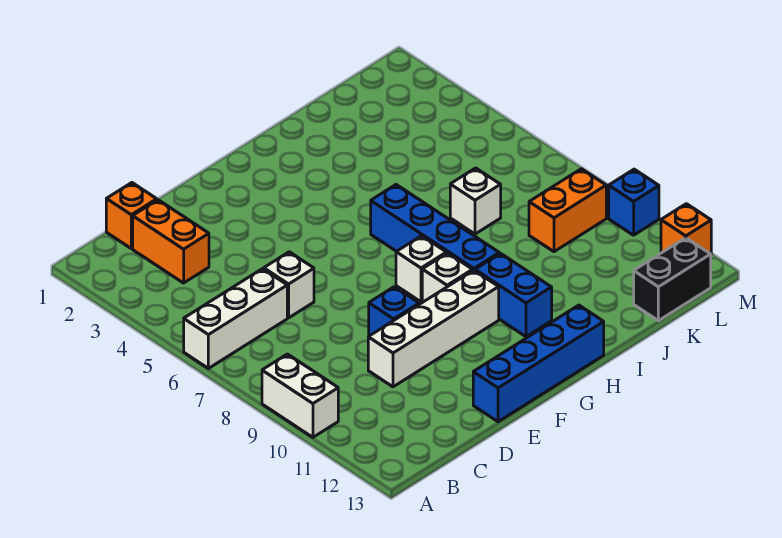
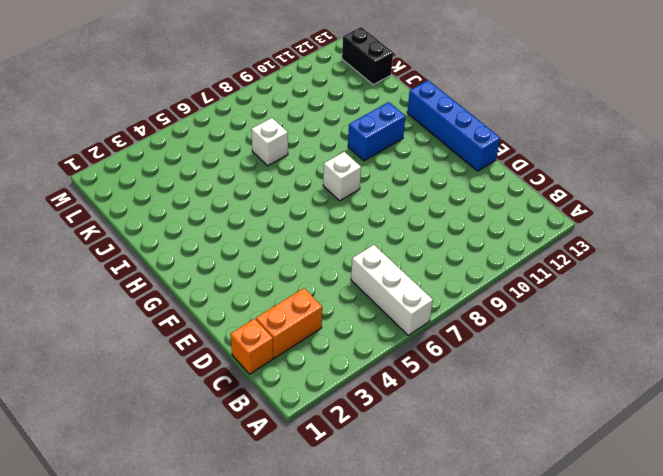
none -> white brick A9:A10 level 1
none -> white brick D6 level 1
none -> white brick D10:G10 level 1

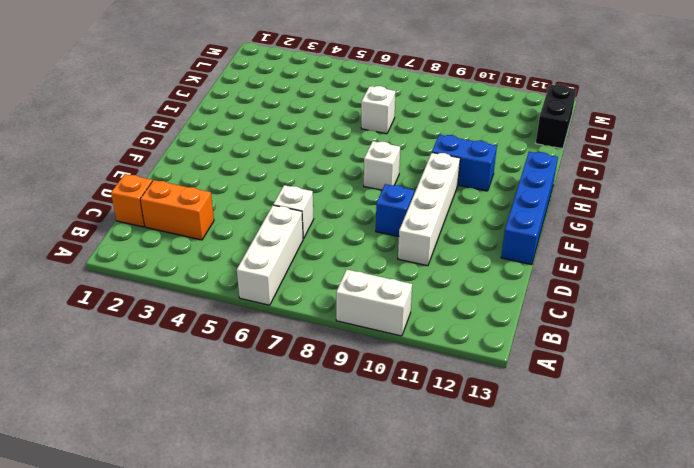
none -> white brick G9 level 1
none -> blue brick H6:H9 level 1
none -> orange brick K9:L9 level 1

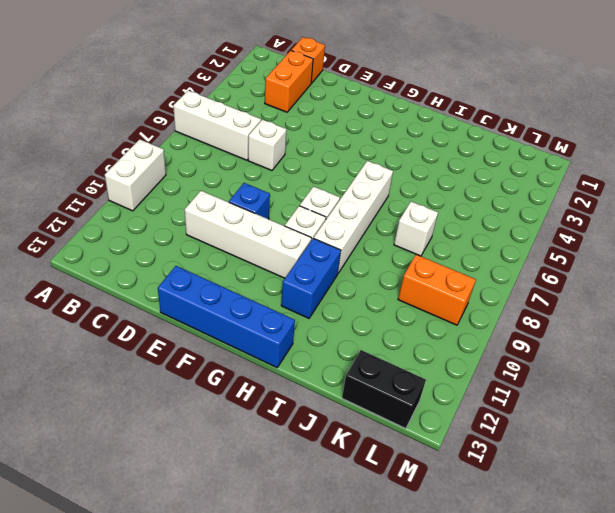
white brick H6:H9 level 1 -> blue brick H6:H9 level 1
none -> blue brick M10 level 1
none -> orange brick M12 level 1

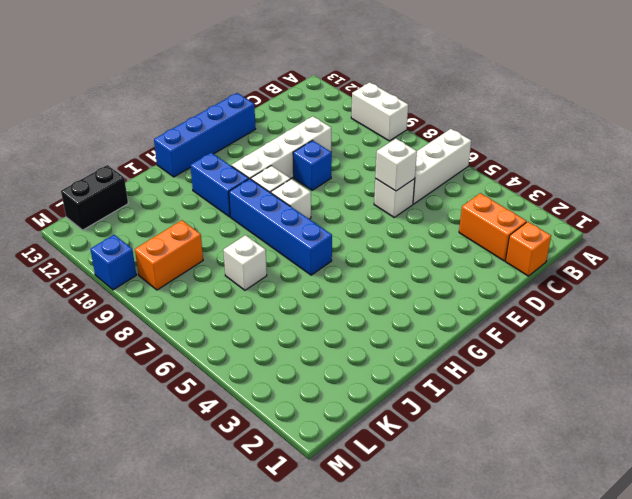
white brick D6 level 2 -> none
none -> orange brick M12 level 1

